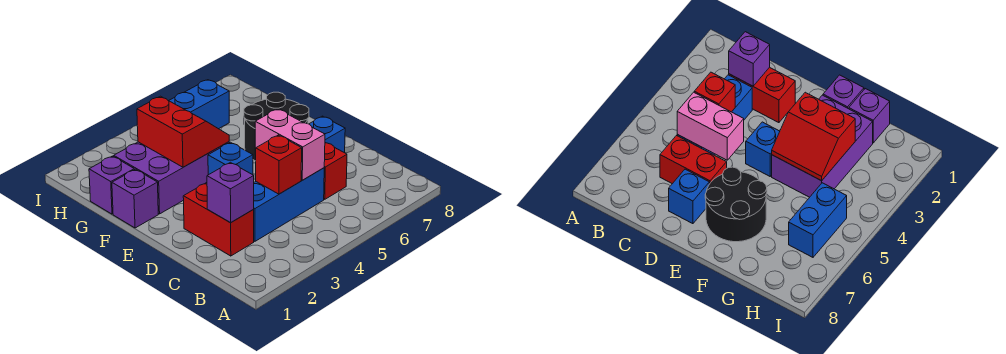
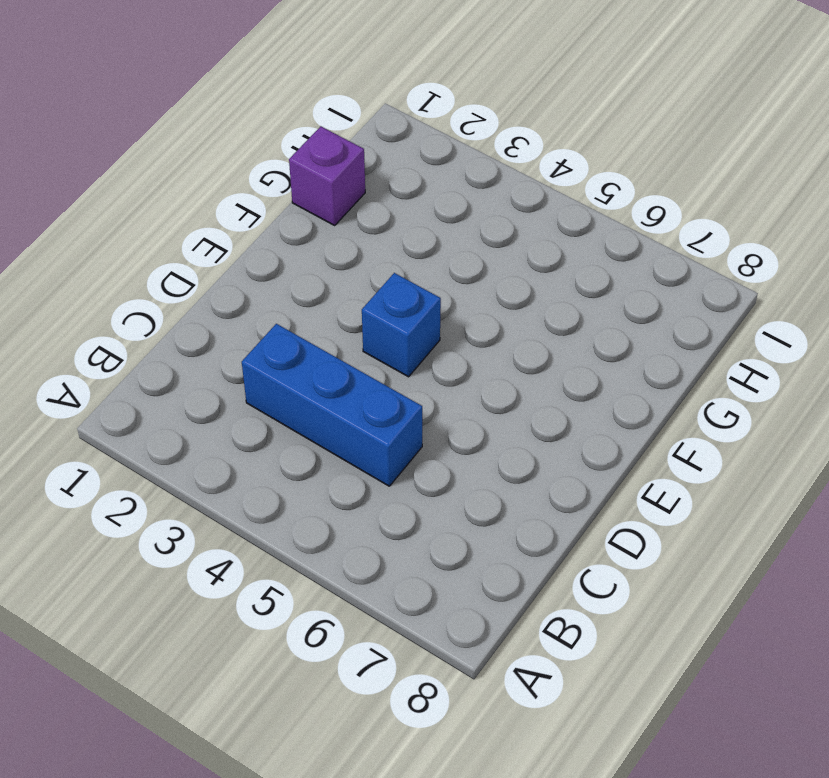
none -> red brick C2:D2 level 1
none -> red brick C6:D6 level 1
none -> blue brick D7 level 1

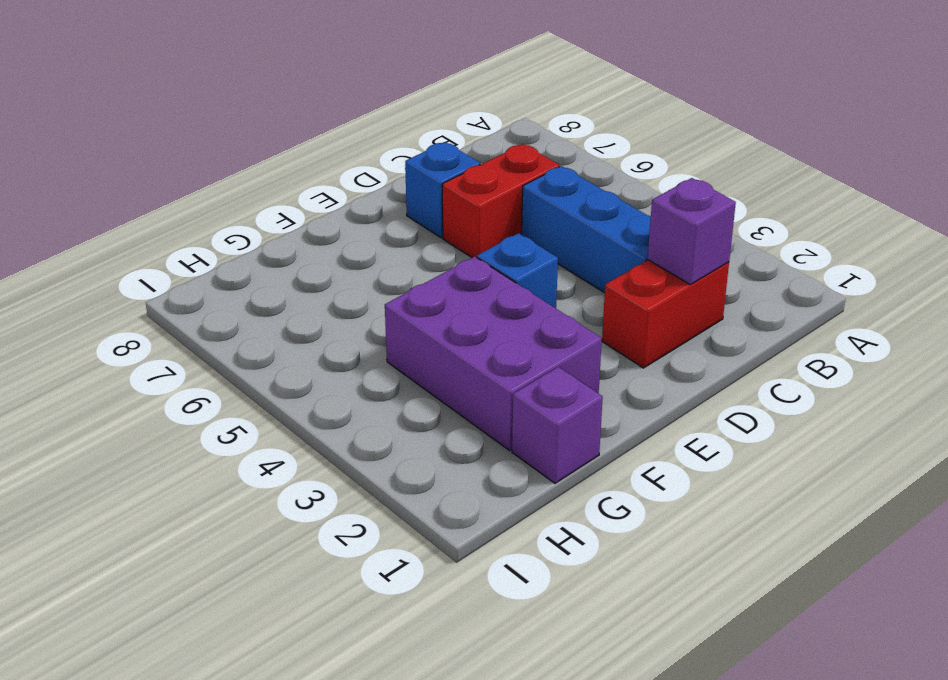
none -> black round brick E6:F7 level 1
none -> purple brick F1 level 1
none -> blue brick H5:H6 level 1

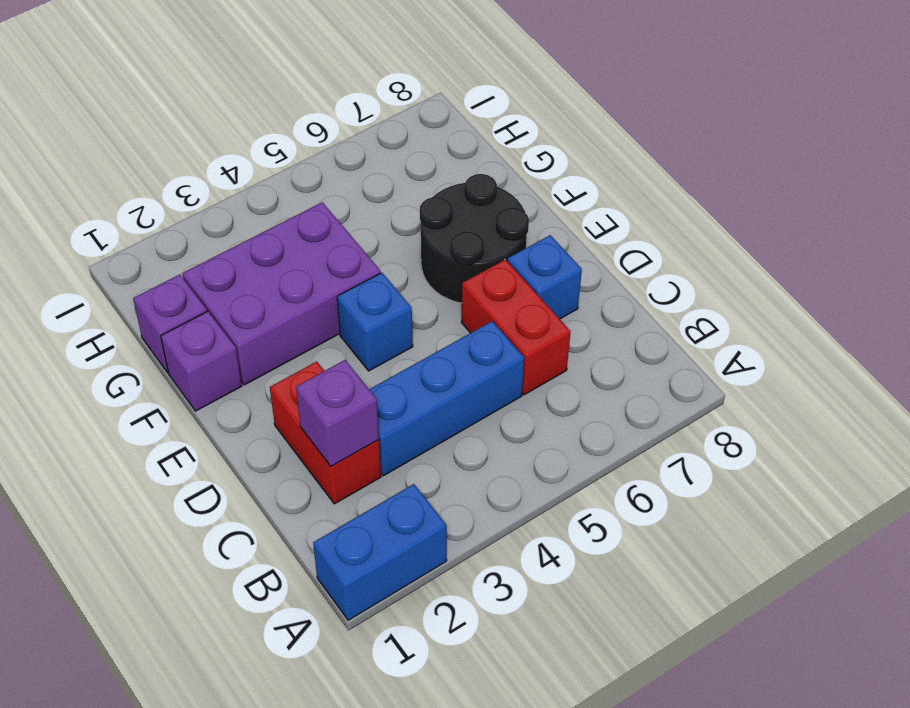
blue brick A1:A2 level 1 -> blue brick H5:H6 level 1
none -> red brick C4 level 2
none -> pink brick C5:D5 level 2
none -> red slope F3:G4 level 2 top 3

